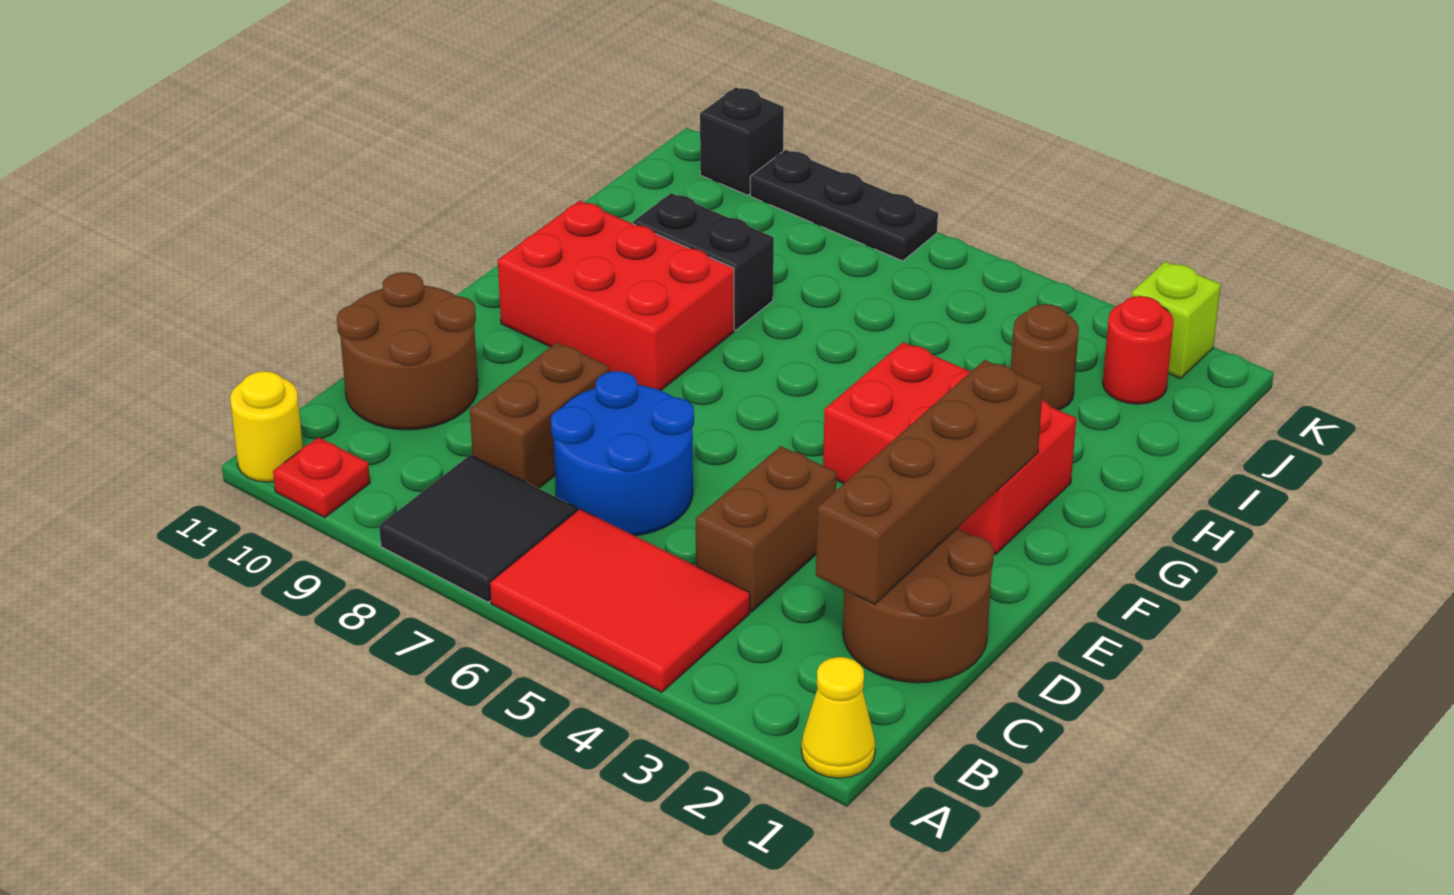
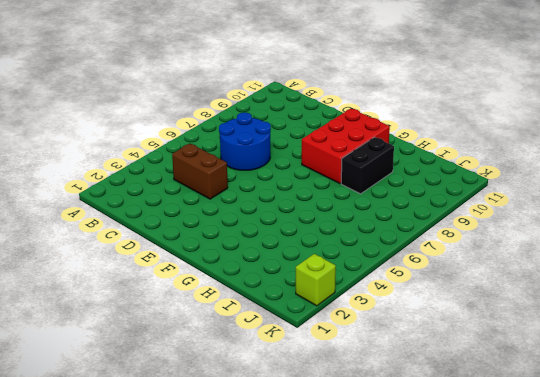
none -> yellow cone A1 level 1
none -> red tile A4:B6 level 1
none -> black tile A7:B8 level 1

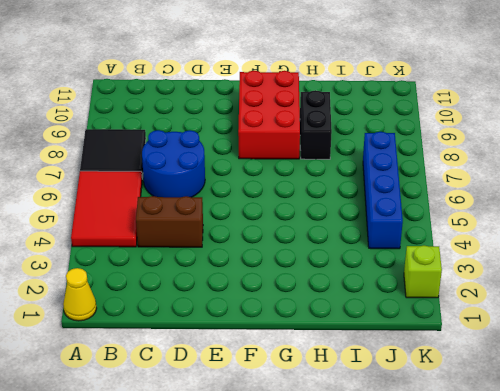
blue brick J4:J7 level 1 -> none
none -> red plate A10 level 1
none -> yellow round brick A11 level 1
none -> brown round brick C1:D2 level 1

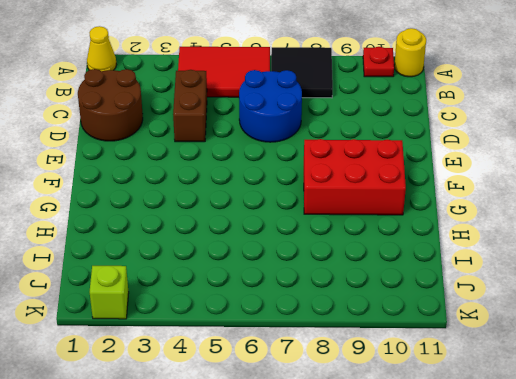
none -> brown brick C8:D8 level 1
none -> brown round brick C10:D11 level 1
none -> red brick F2:G4 level 1

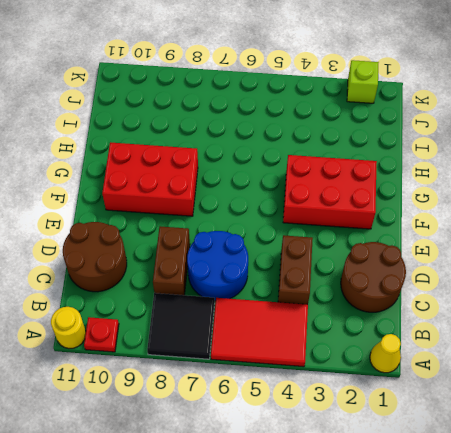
none -> black brick H8:H9 level 1
none -> brown round brick I3 level 1
none -> red round brick J2 level 1

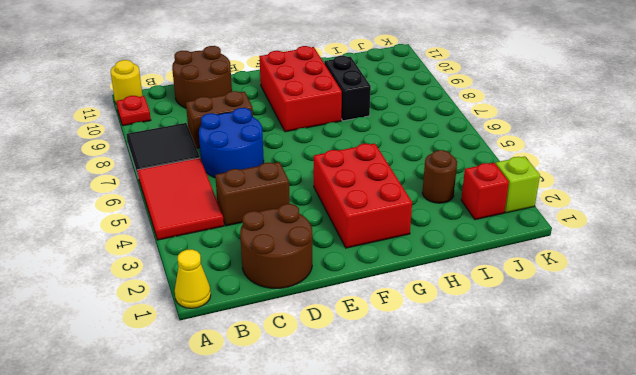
red brick J2 level 1 -> red round brick J2 level 1
none -> black plate K7:K9 level 1
none -> black brick K10 level 1
none -> brown brick C2:F2 level 2

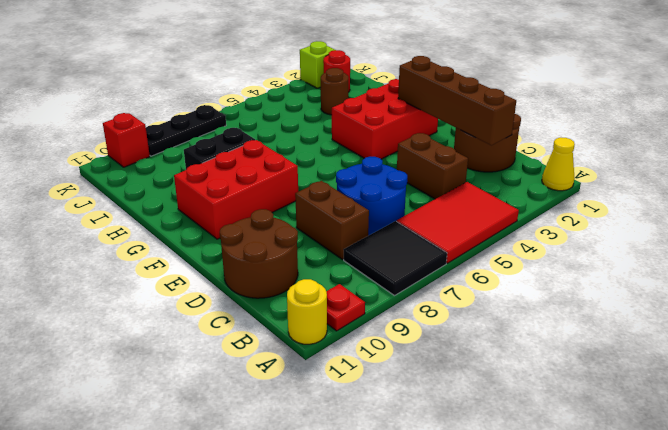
red brick K10 level 1 -> black brick K10 level 1

